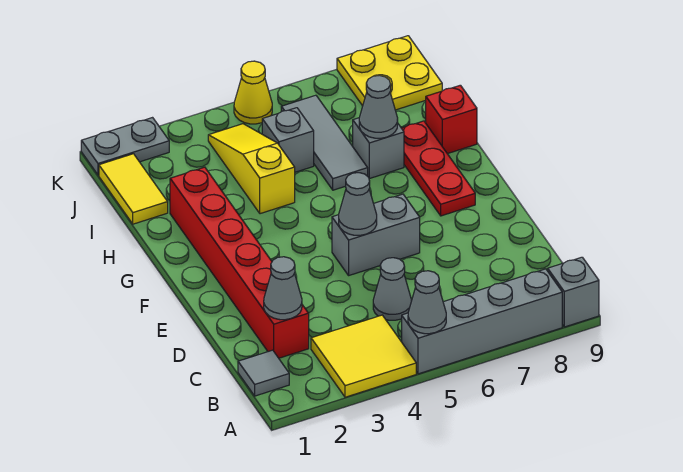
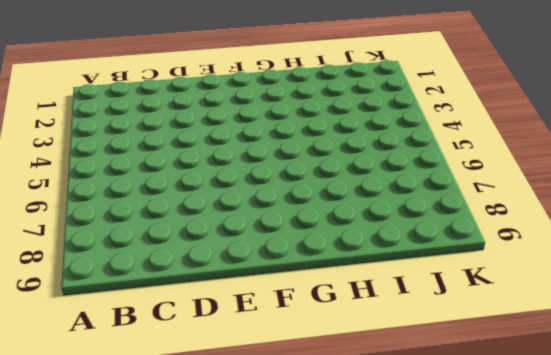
none -> yellow tile A3:B4 level 1
none -> grey brick A5:A8 level 1
none -> grey brick A9 level 1

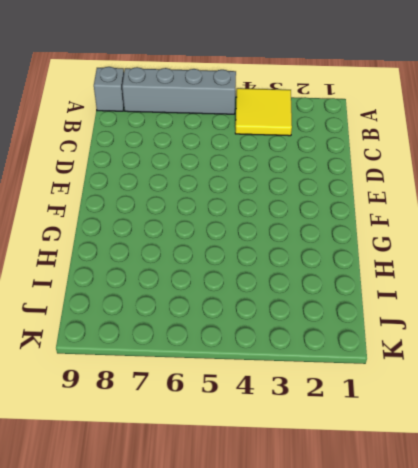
none -> grey tile B1 level 1
none -> red brick C2:H2 level 1
none -> grey cone C5 level 1

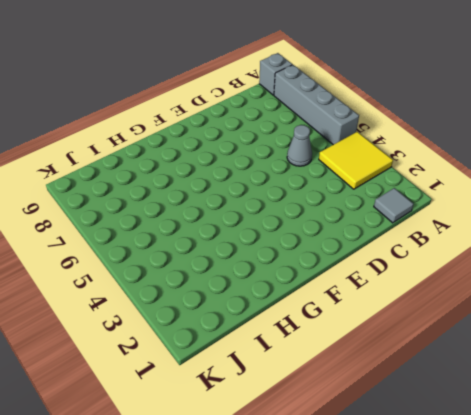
none -> red brick C2:H2 level 1
none -> grey brick E5:E6 level 1
none -> red plate F8:H8 level 1

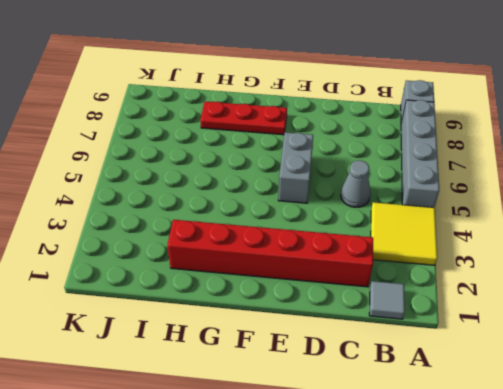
none -> yellow slope H4:J4 level 1 top H
none -> grey tile H6:J6 level 1
none -> grey brick H7 level 1

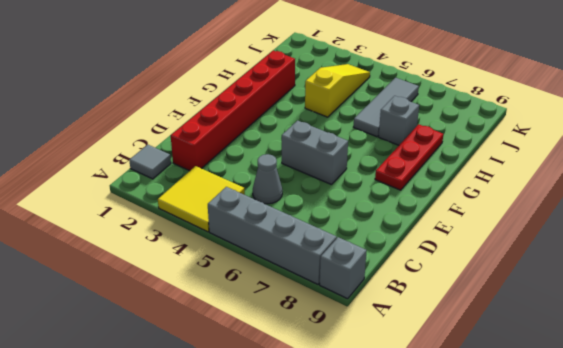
none -> red brick H9 level 1
none -> yellow tile I1:J1 level 1
none -> grey brick I5 level 1

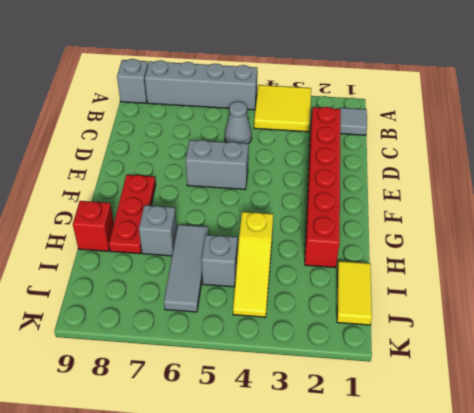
none -> yellow plate J8:K9 level 1
none -> grey plate K1:K2 level 1
none -> yellow cone K5 level 1

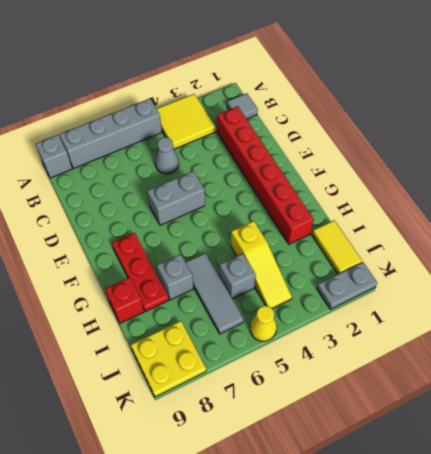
none -> grey cone A5 level 2
none -> grey cone C2 level 2
none -> grey cone E5 level 2

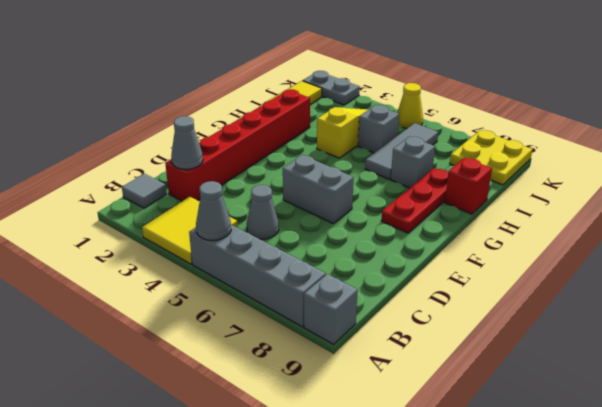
none -> grey cone E5 level 2
none -> grey cone H7 level 2

